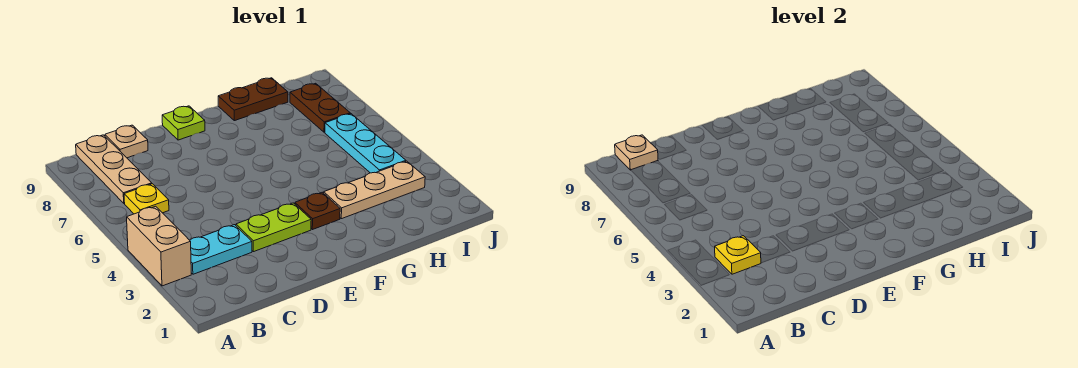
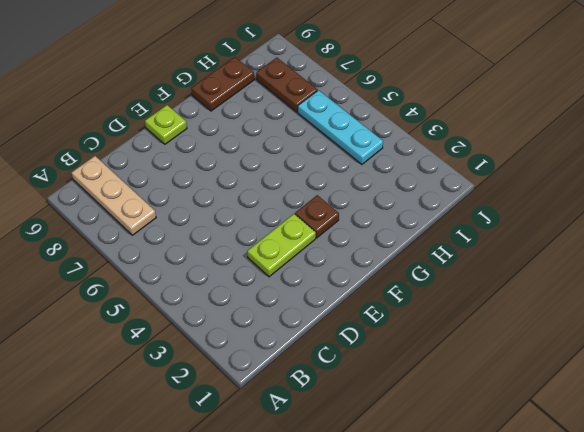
none -> tan brick A3:A4 level 1
none -> cyan plate B3:C3 level 1
none -> yellow plate B6 level 1

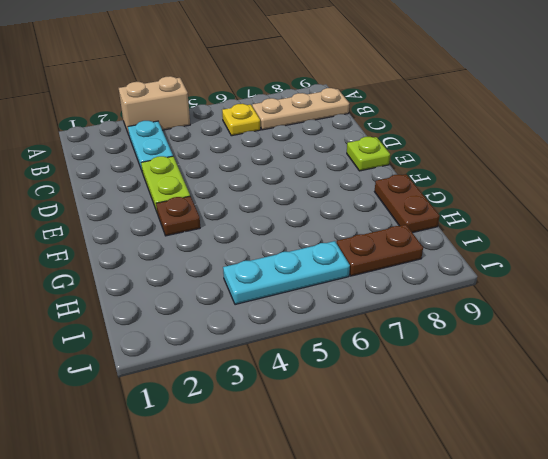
none -> tan plate C9 level 1
none -> tan plate G3:I3 level 1
none -> yellow plate B3 level 2

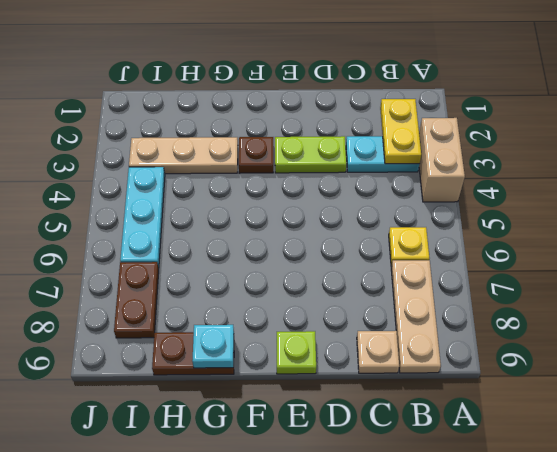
yellow plate B2:B3 level 2 -> yellow plate B3 level 2
cyan plate G9 level 2 -> none
none -> tan plate B9 level 2

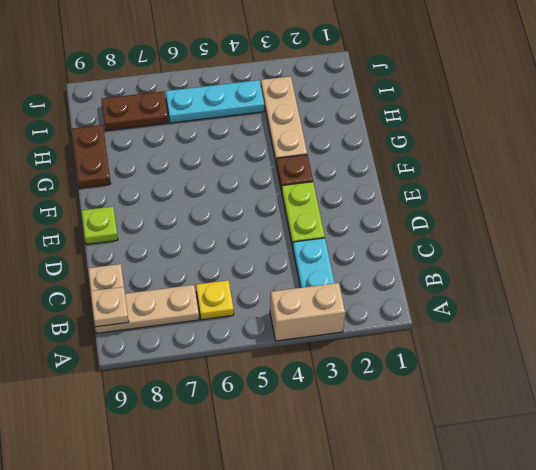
none -> yellow plate B3 level 2

